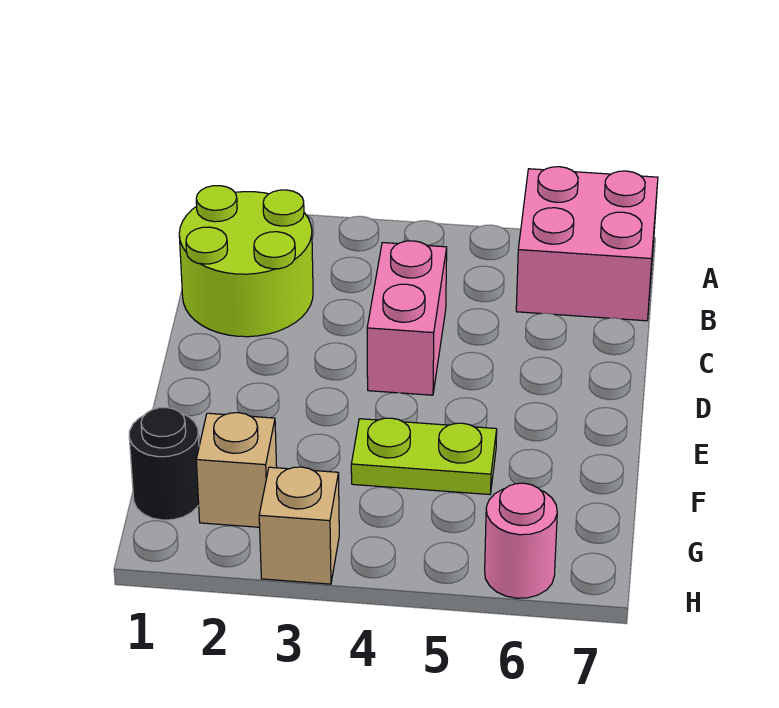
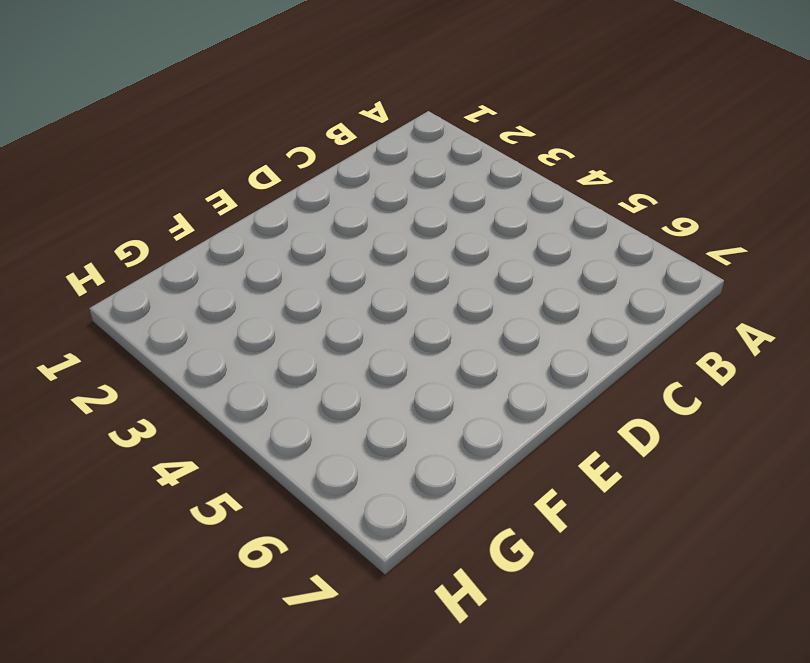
none -> pink brick A6:B7 level 1
none -> lime round brick B1:C2 level 1

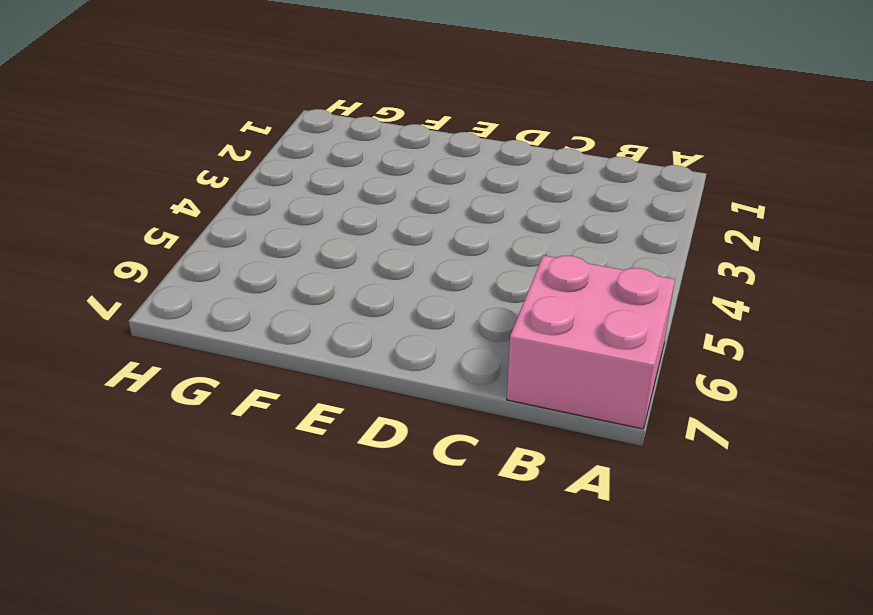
none -> lime round brick B1:C2 level 1
none -> pink brick C4:D4 level 1

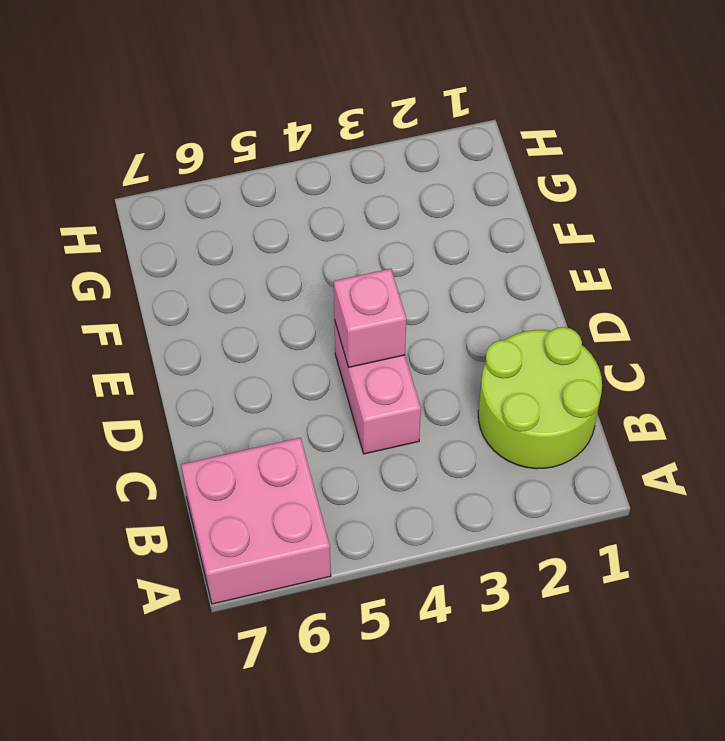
pink brick D4 level 2 -> none
none -> lime plate F4:F5 level 1
none -> black round brick G1 level 1

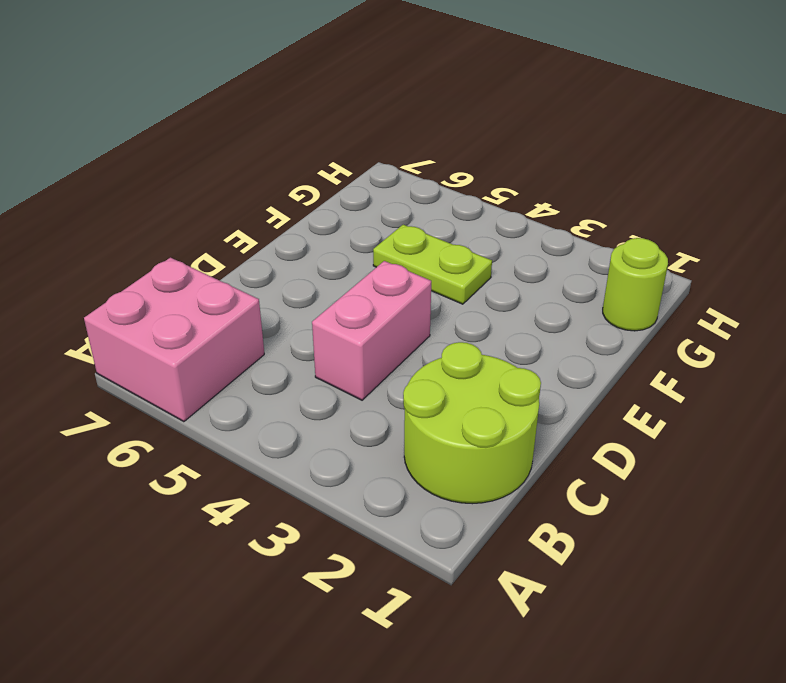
lime round brick G1 level 1 -> black round brick G1 level 1
none -> tan brick G2 level 1
none -> tan brick H3 level 1

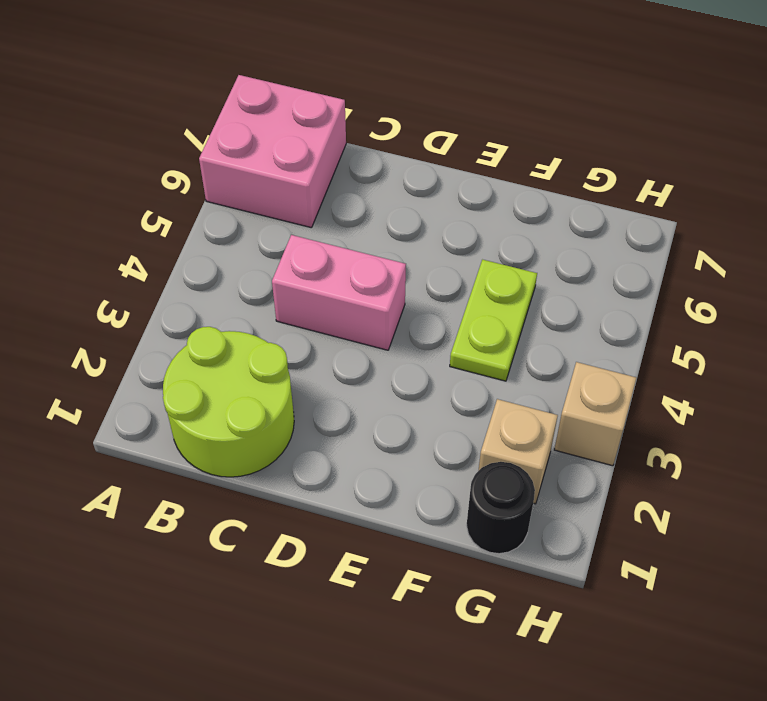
none -> pink round brick H6 level 1

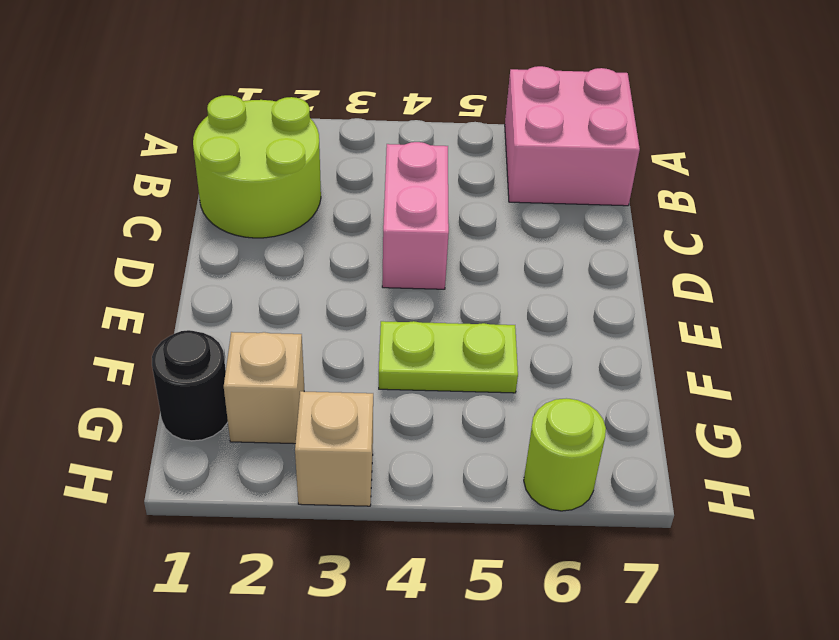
lime round brick H6 level 1 -> pink round brick H6 level 1

